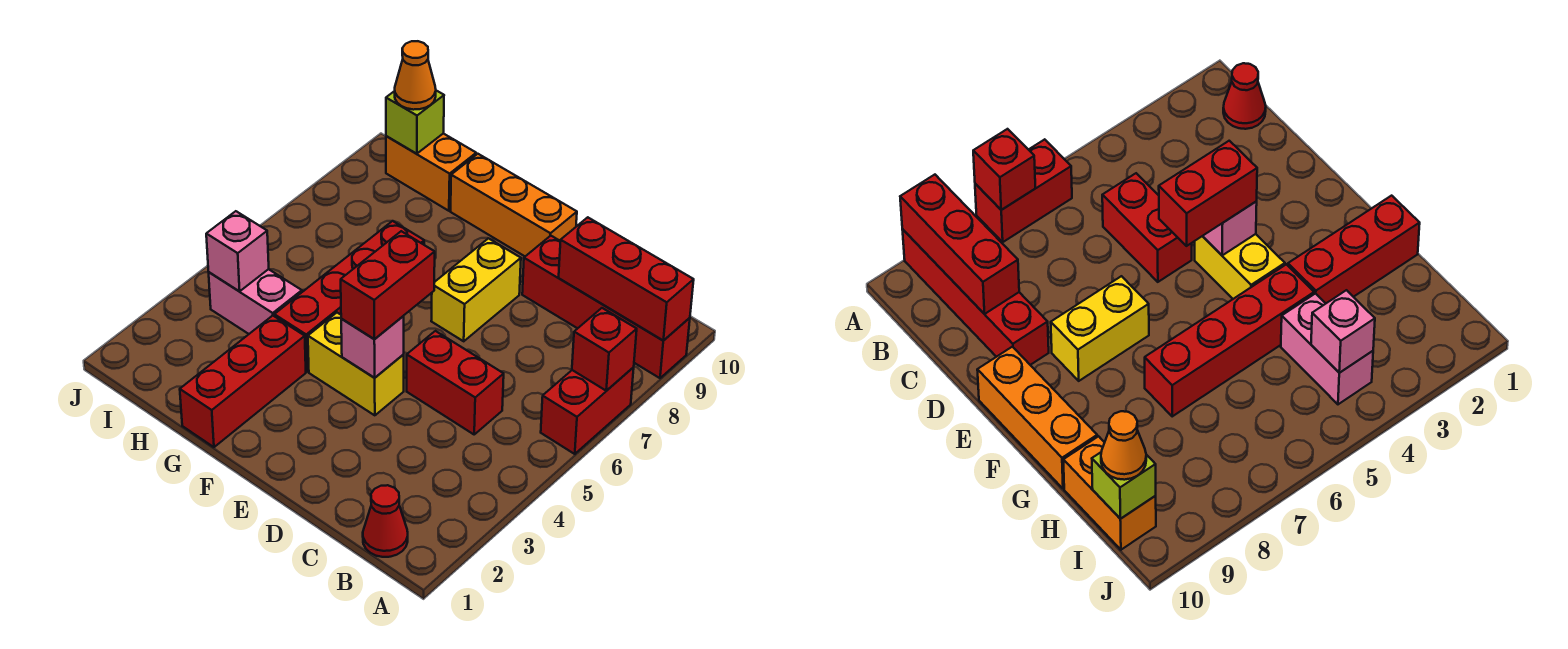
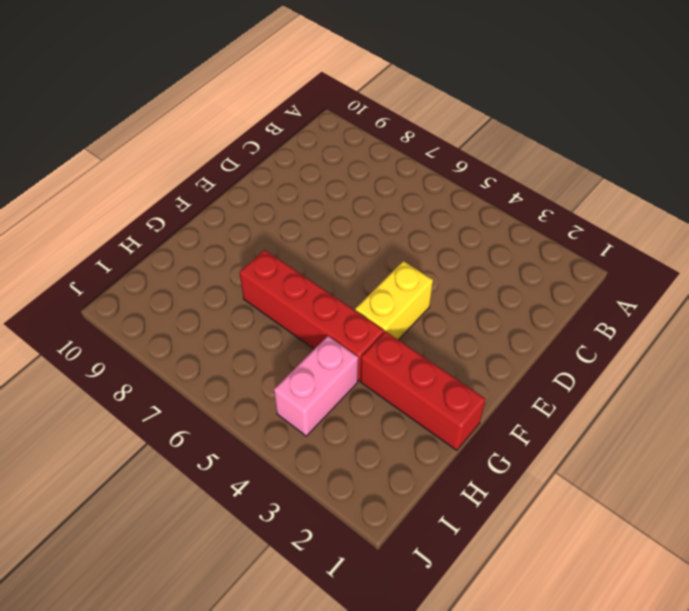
none -> red brick A6:A7 level 1
none -> red brick A9:D9 level 1
none -> red cone B1 level 1

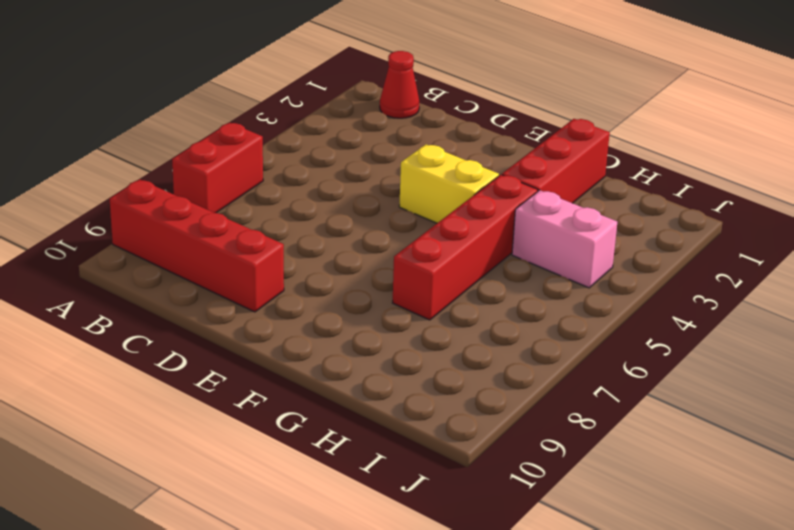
none -> red brick C5:D5 level 1
none -> yellow brick E7:E8 level 1
none -> orange brick E10:G10 level 1

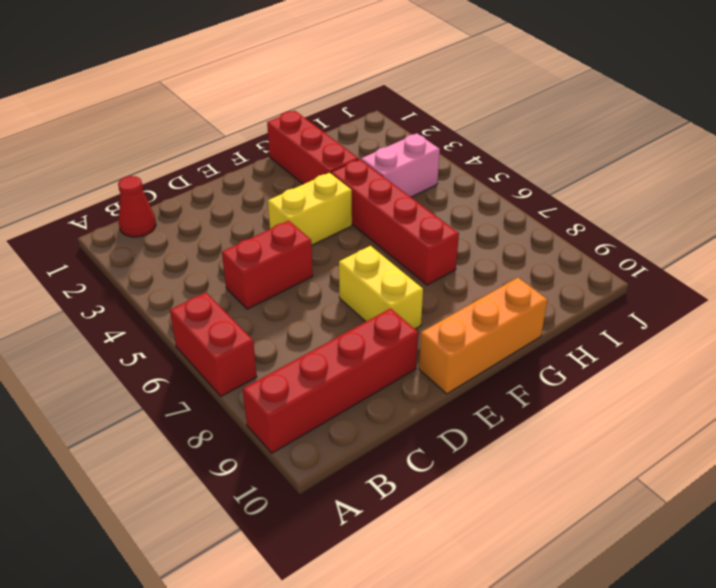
none -> orange brick H10:I10 level 1
none -> red brick A7 level 2
none -> red brick A9:C9 level 2

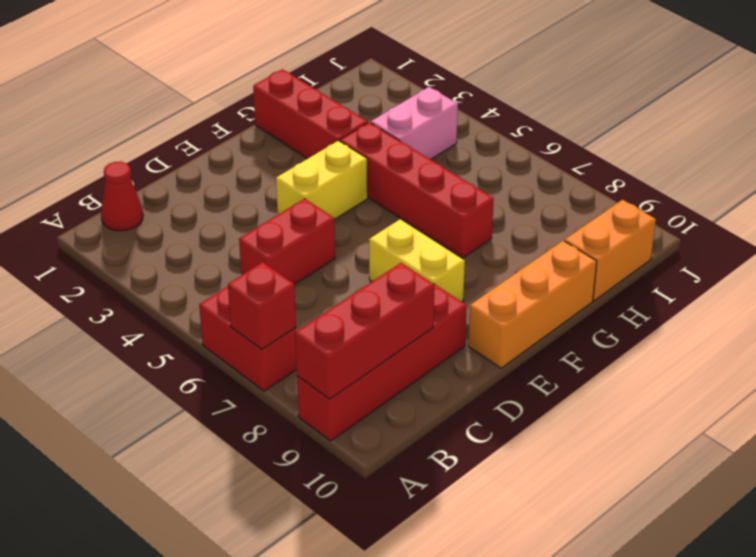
none -> pink brick E4 level 2
none -> pink brick I4 level 2
none -> lime brick I10 level 2

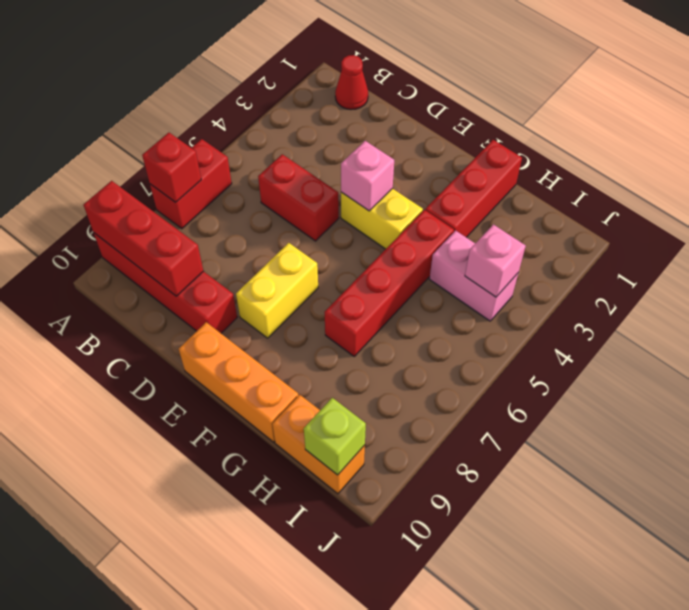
none -> red brick E4:E5 level 3
none -> orange cone I10 level 3

